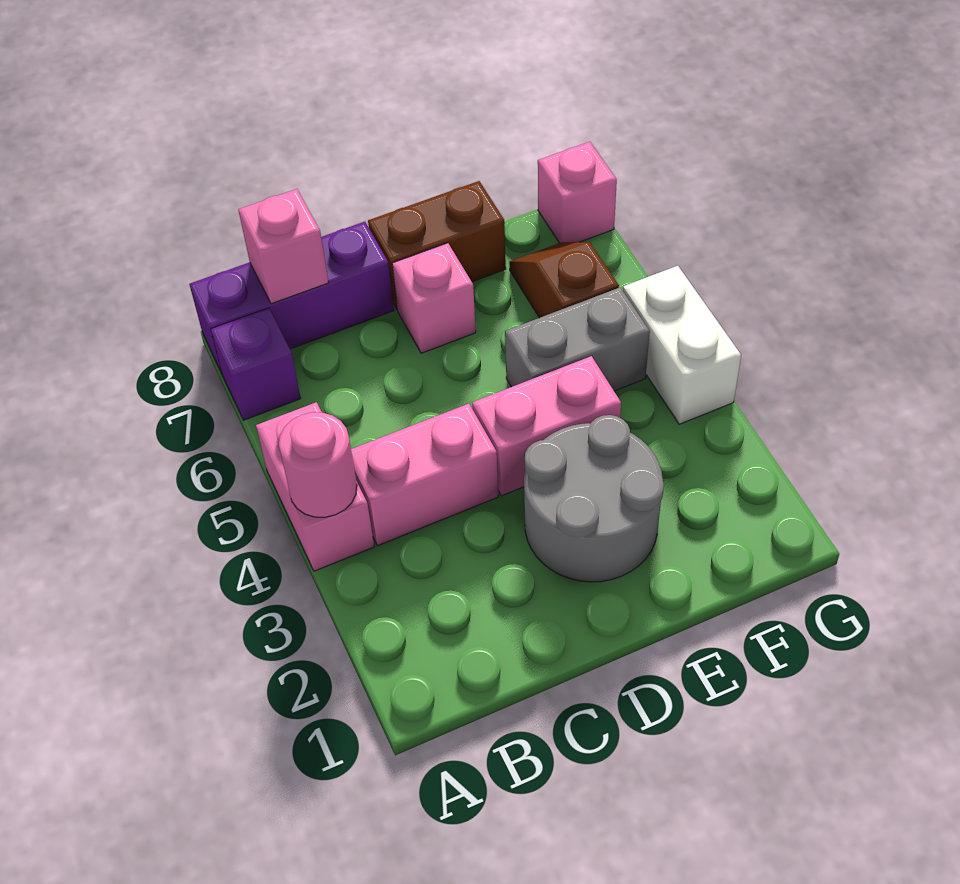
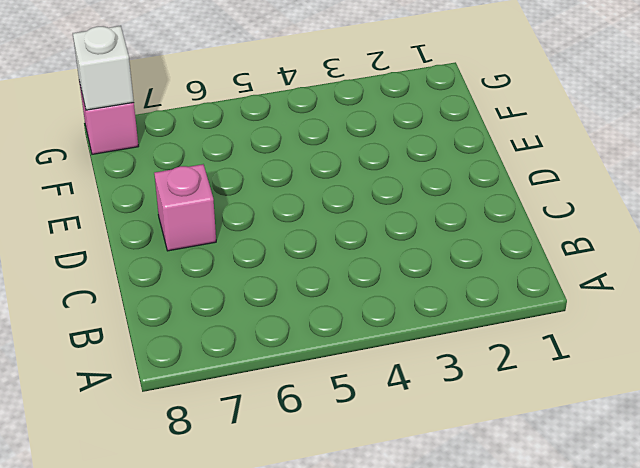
white brick G8 level 2 -> none
none -> pink brick A4:A5 level 1
none -> purple brick A7 level 1
none -> purple brick A8:C8 level 1

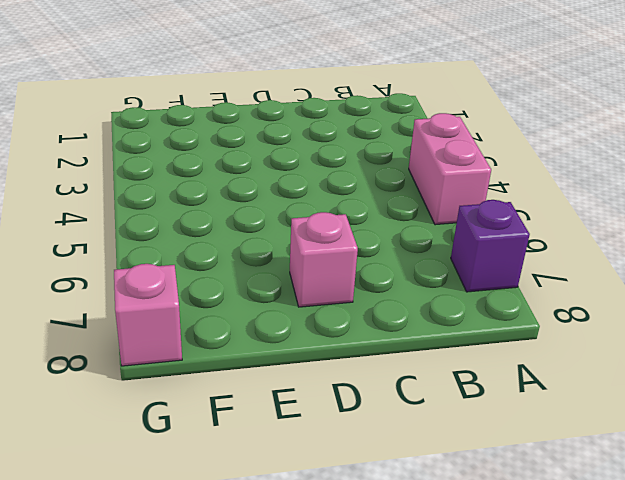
none -> purple brick A8:C8 level 1
none -> pink brick B4:C4 level 1
none -> grey round brick D2:E3 level 1

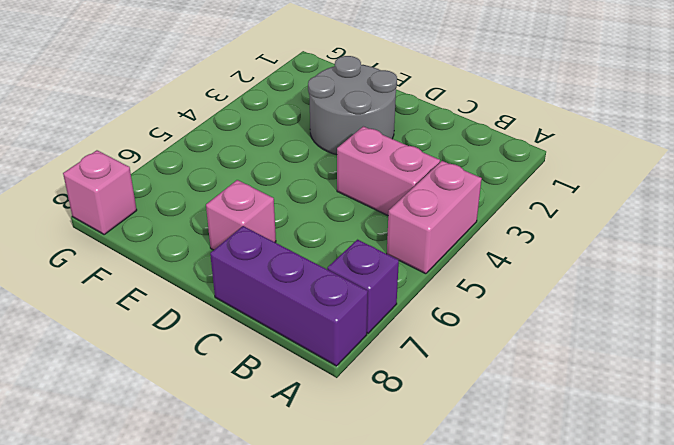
none -> pink brick D4:E4 level 1
none -> brown brick D8:E8 level 1
none -> grey brick E5:F5 level 1

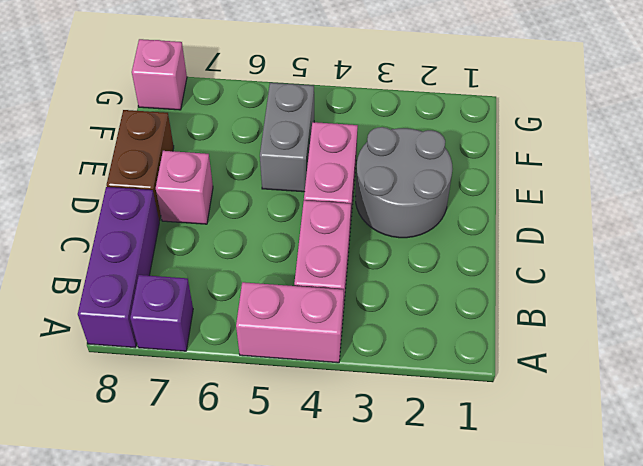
none -> brown slope F6:F7 level 1 top 6
none -> white brick G4:G5 level 1
none -> pink round brick A4 level 2

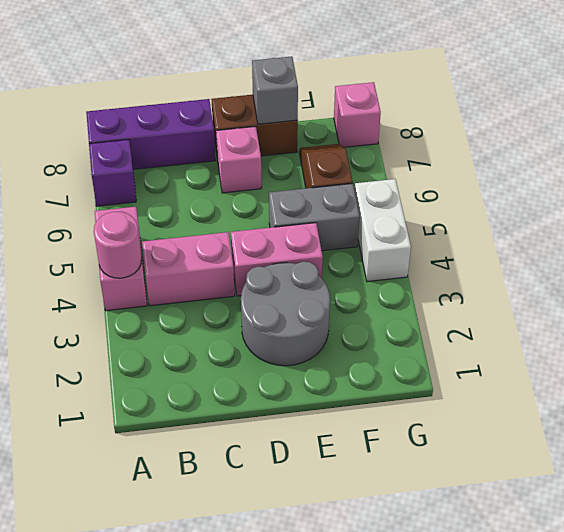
grey brick E8 level 2 -> none
none -> pink brick B8 level 2

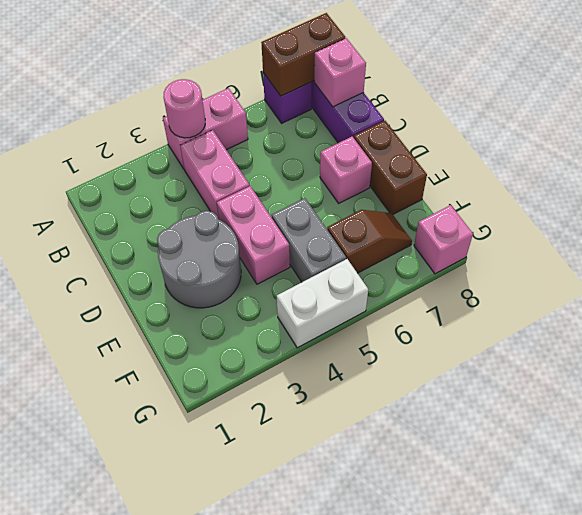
brown brick A7:A8 level 2 -> none

